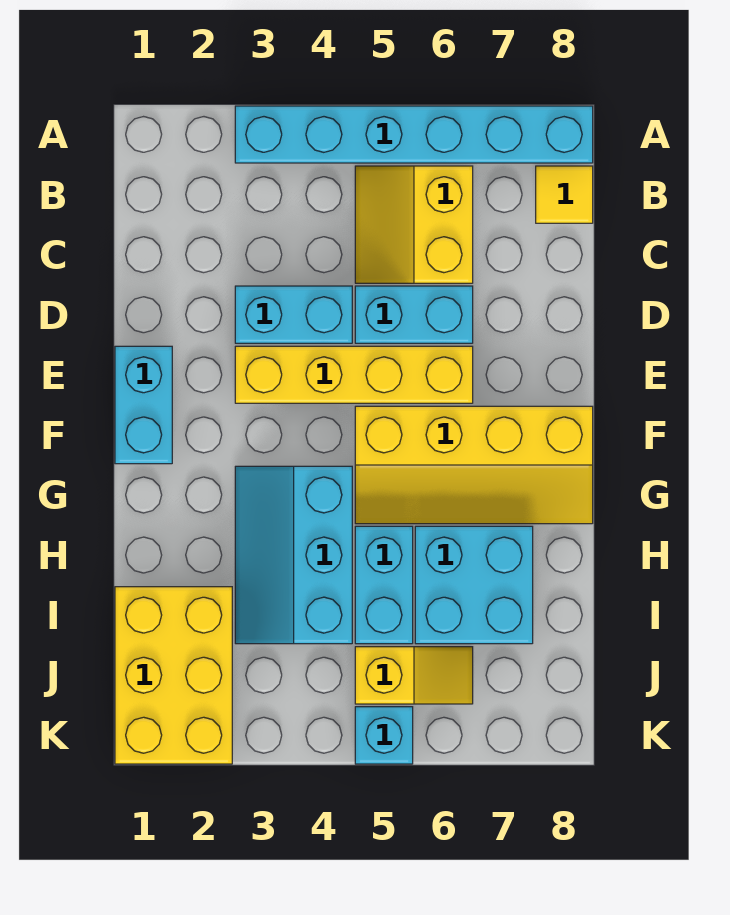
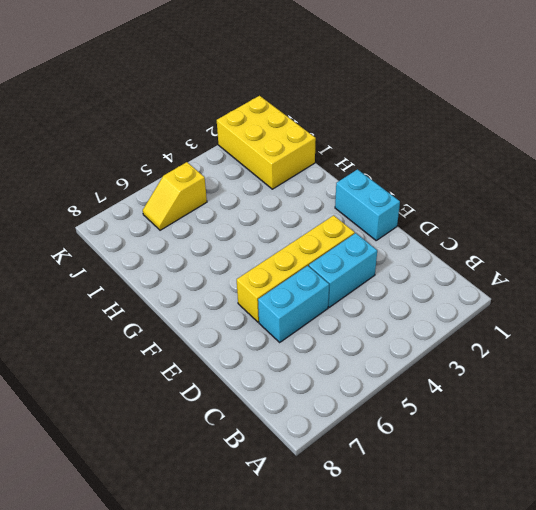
none -> cyan brick A3:A8 level 1
none -> yellow slope B5:C6 level 1 top 6
none -> yellow tile B8 level 1

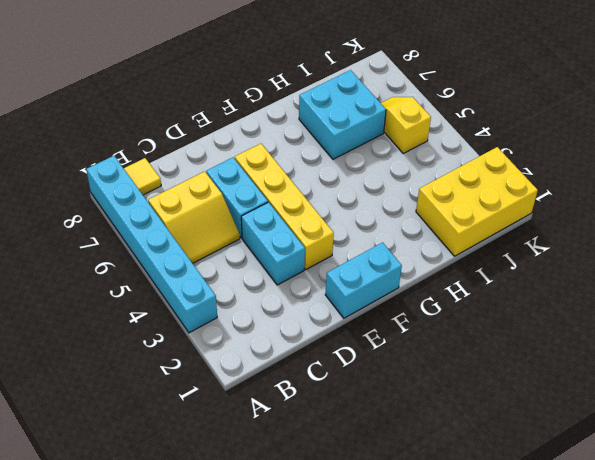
none -> yellow slope F5:G8 level 1 top F
none -> cyan slope G3:I4 level 1 top 4
none -> cyan brick H5:I5 level 1

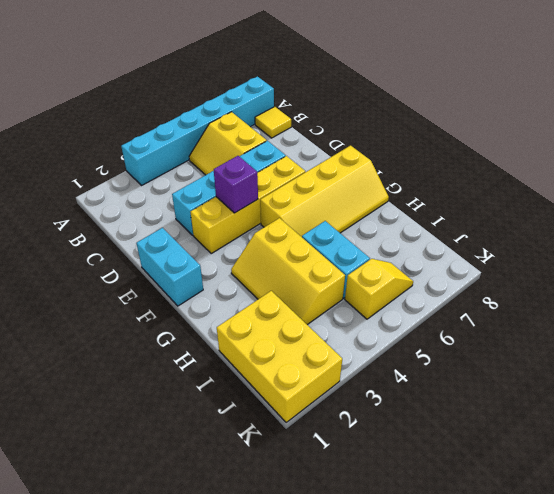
purple brick E4 level 2 -> none
yellow slope G3:I4 level 1 top 4 -> cyan slope G3:I4 level 1 top 4
none -> cyan brick H6:I7 level 1
none -> cyan brick K5 level 1

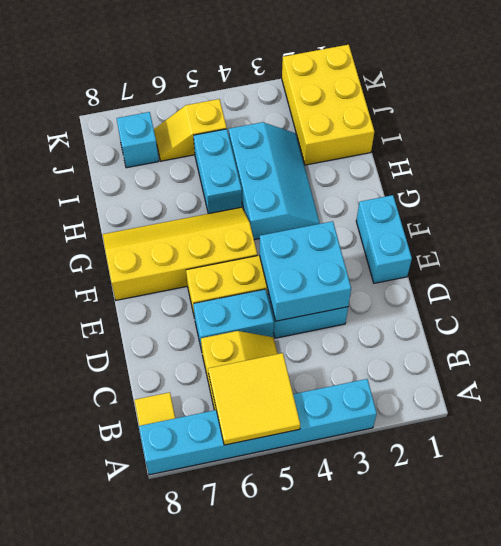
yellow tile A5:B6 level 2 -> none
cyan brick D3:E4 level 2 -> cyan brick H6:I7 level 1
cyan brick J7 level 1 -> cyan brick K5 level 1

